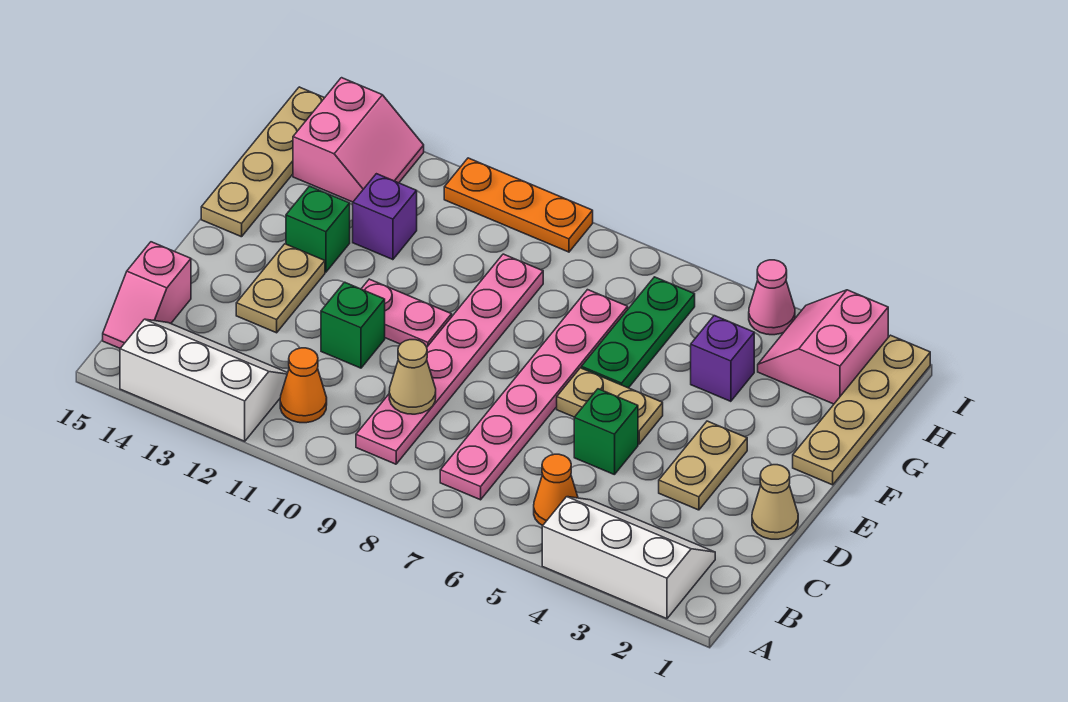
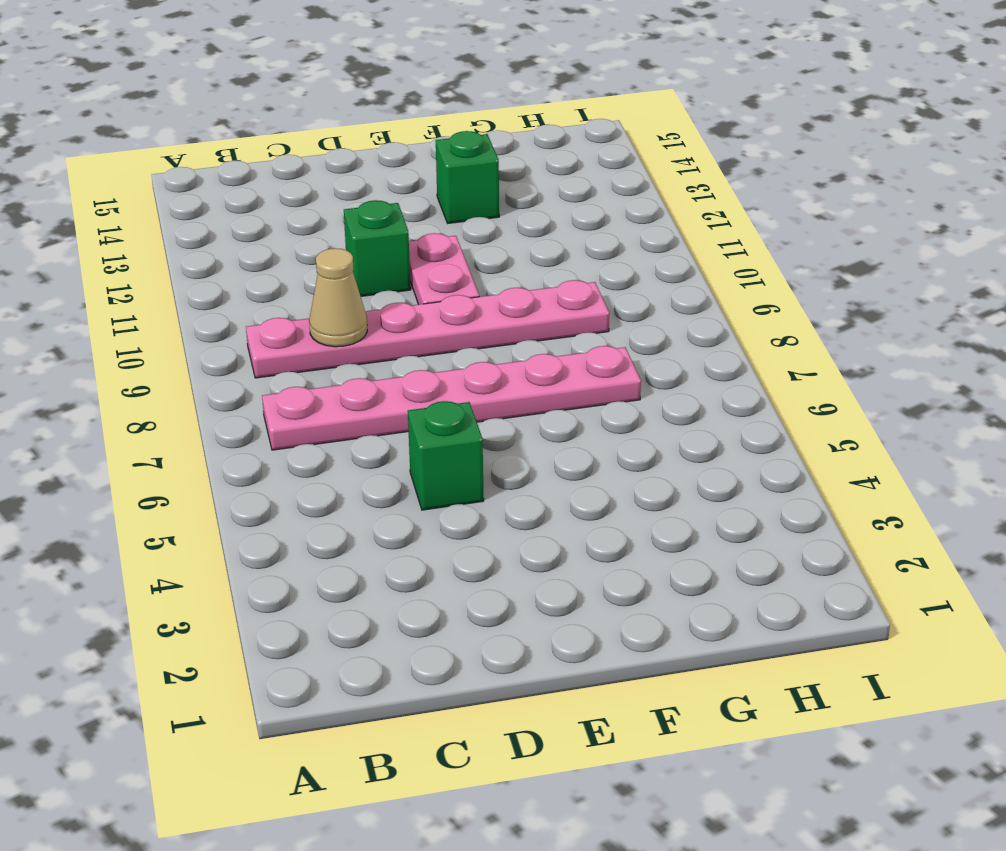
none -> white slope A2:B4 level 1 top A
none -> white slope A12:B14 level 1 top A
none -> orange cone B5 level 1

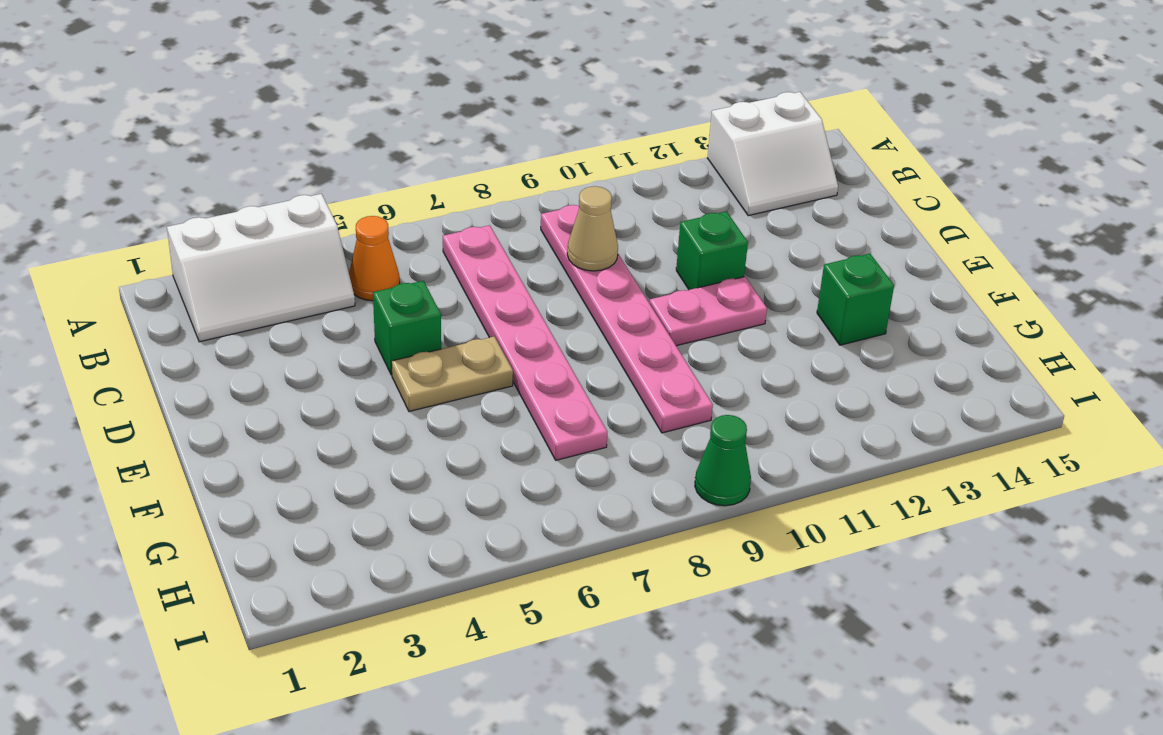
white slope A13:B14 level 1 top A -> white slope A12:B14 level 1 top A
green cone I9 level 1 -> orange plate I9:I11 level 1
none -> orange cone B11 level 1
none -> pink slope B15:C15 level 1 top C
none -> tan cone D1 level 1

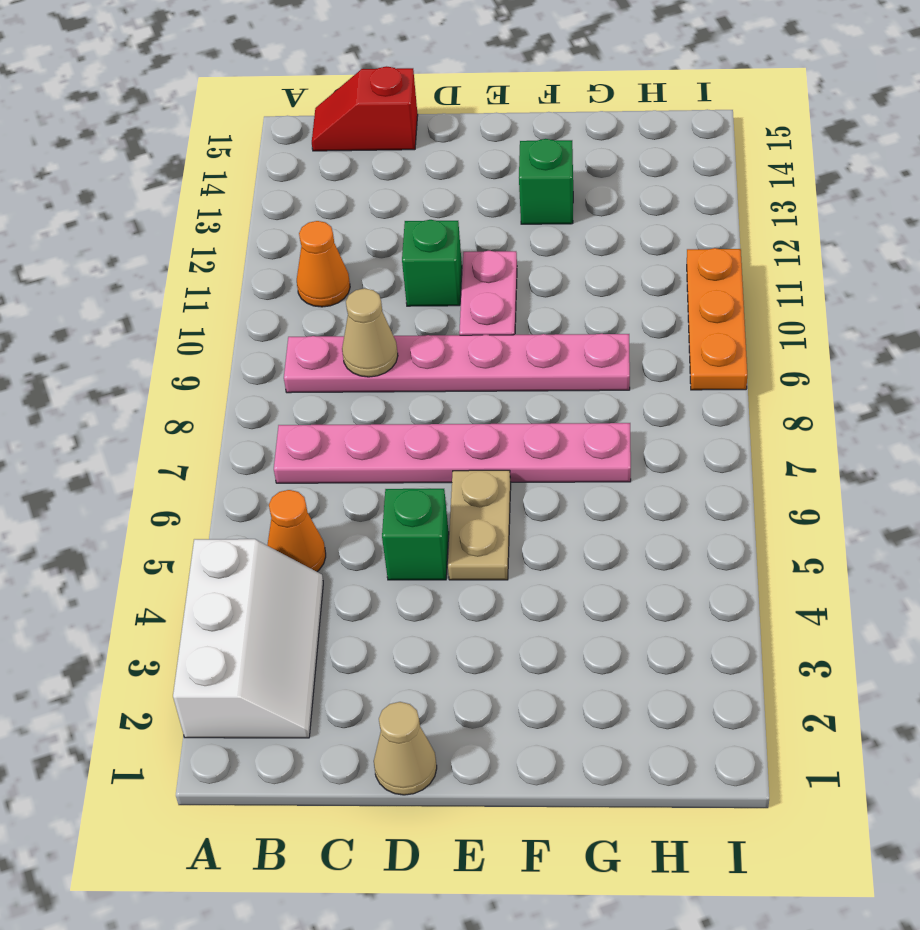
red slope B15:C15 level 1 top C -> pink slope B15:C15 level 1 top C
none -> white slope A12:B14 level 1 top A
none -> tan plate D3:E3 level 1
none -> tan plate D13:E13 level 1

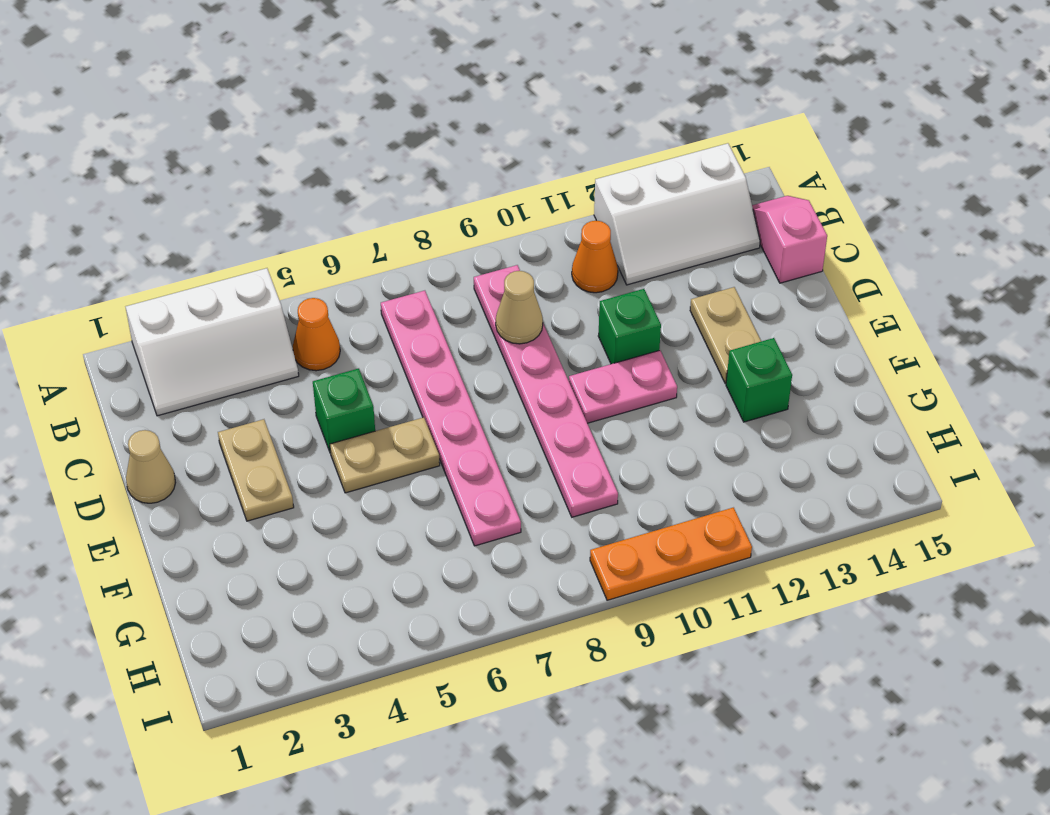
none -> tan plate F1:I1 level 1
none -> green plate F6:H6 level 1
none -> tan plate F15:I15 level 1

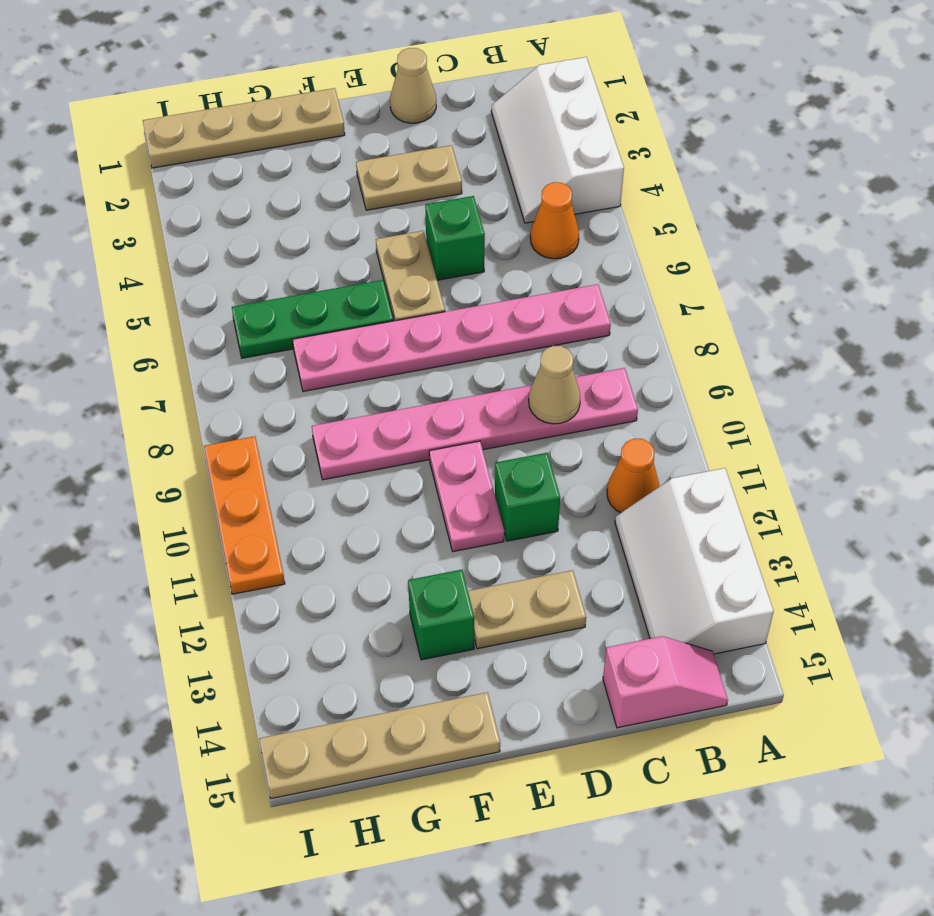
none -> purple brick G4 level 1
none -> purple brick G12 level 1
none -> pink slope H2:I3 level 1 top 2

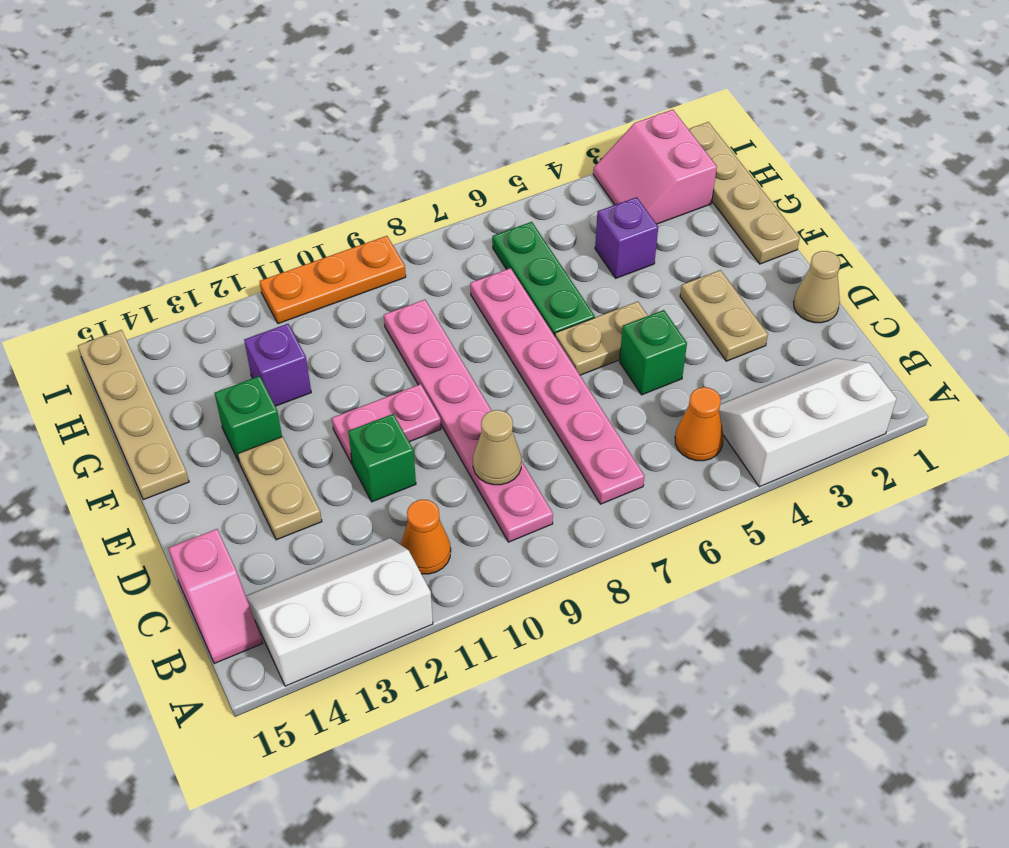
none -> pink slope H13:I14 level 1 top 14
none -> pink cone I4 level 1

